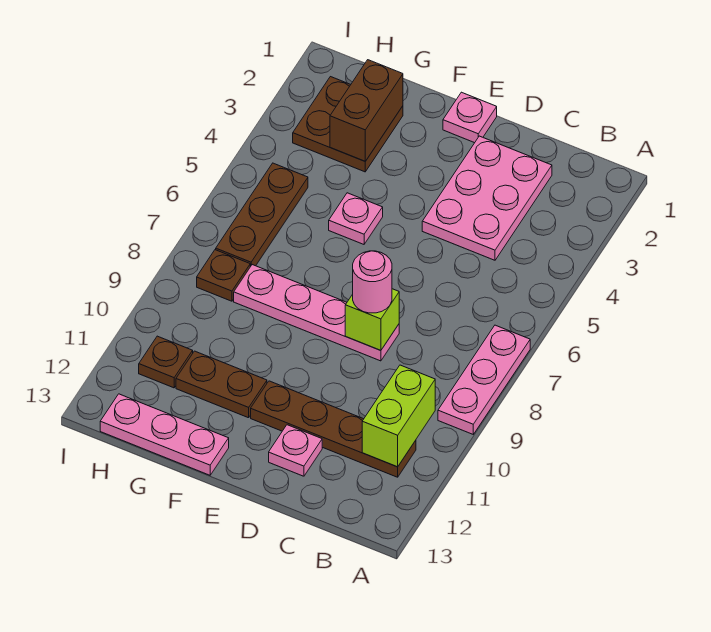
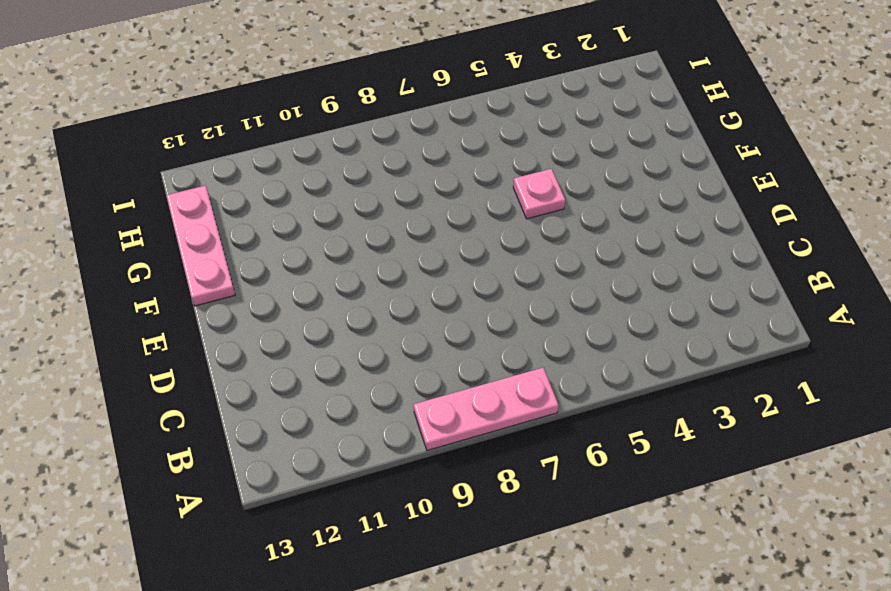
none -> brown plate B11:E11 level 1
none -> pink plate C2:D4 level 1
none -> pink plate D8:G8 level 1

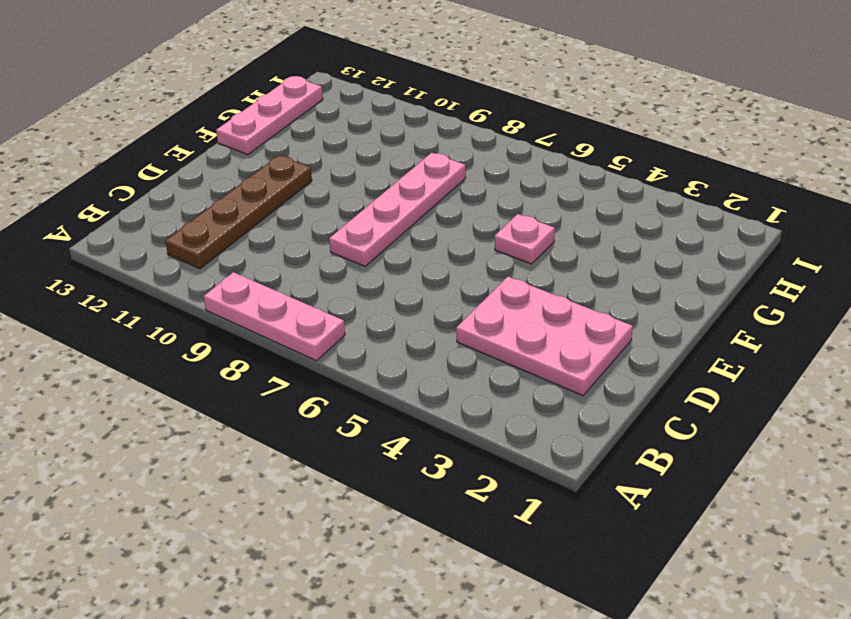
none -> pink plate D12 level 1
none -> pink plate E1 level 1
none -> brown plate F11:G11 level 1

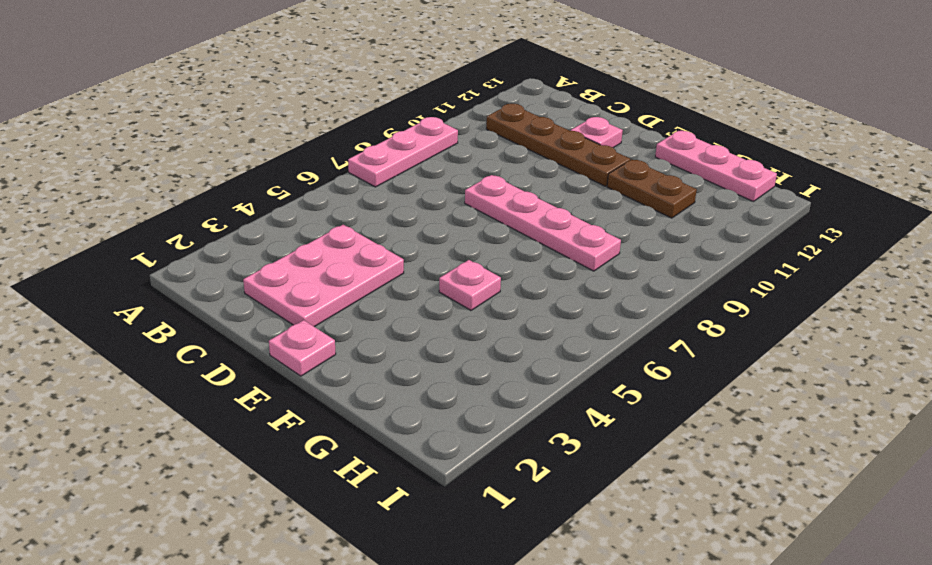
none -> brown plate G2:H3 level 1
none -> brown plate H5:H7 level 1
none -> brown plate H8 level 1

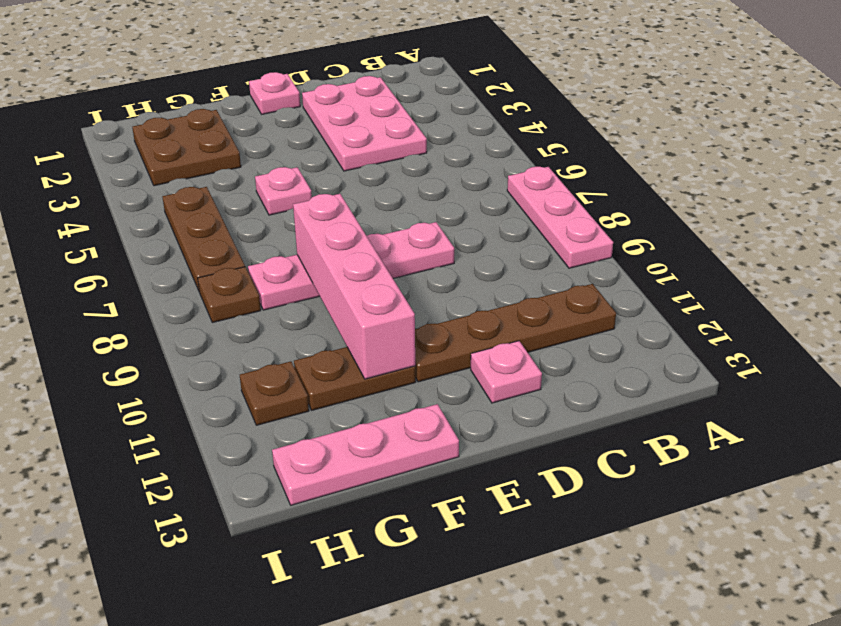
pink brick F8:F11 level 2 -> none
none -> lime brick B10:B11 level 2
none -> lime brick D8 level 2
none -> brown brick G2:G3 level 2

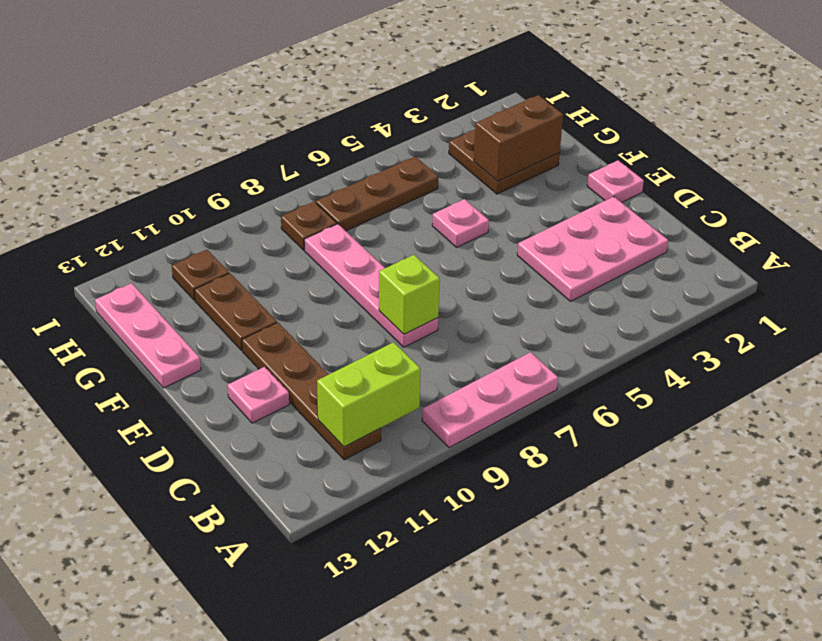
none -> pink round brick D8 level 3

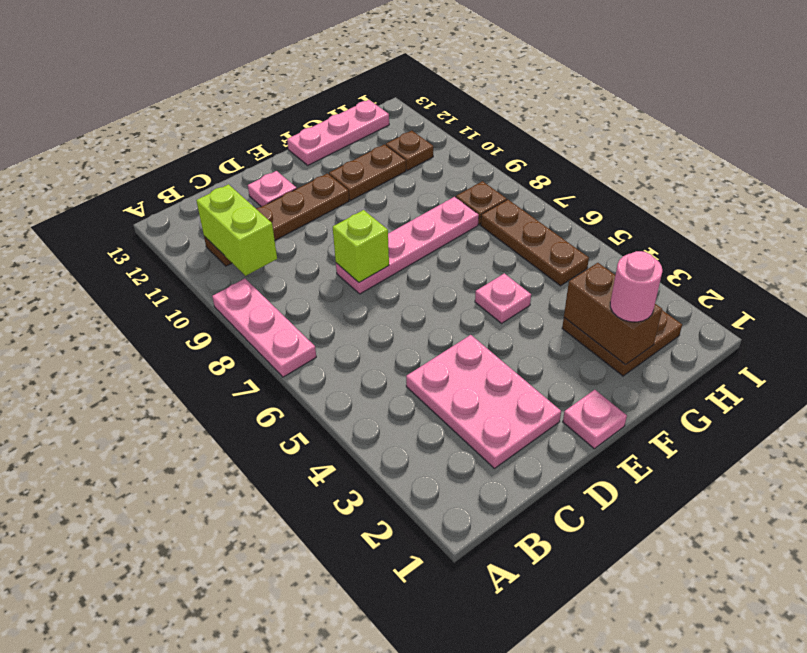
pink round brick G2 level 3 -> pink round brick D8 level 3

